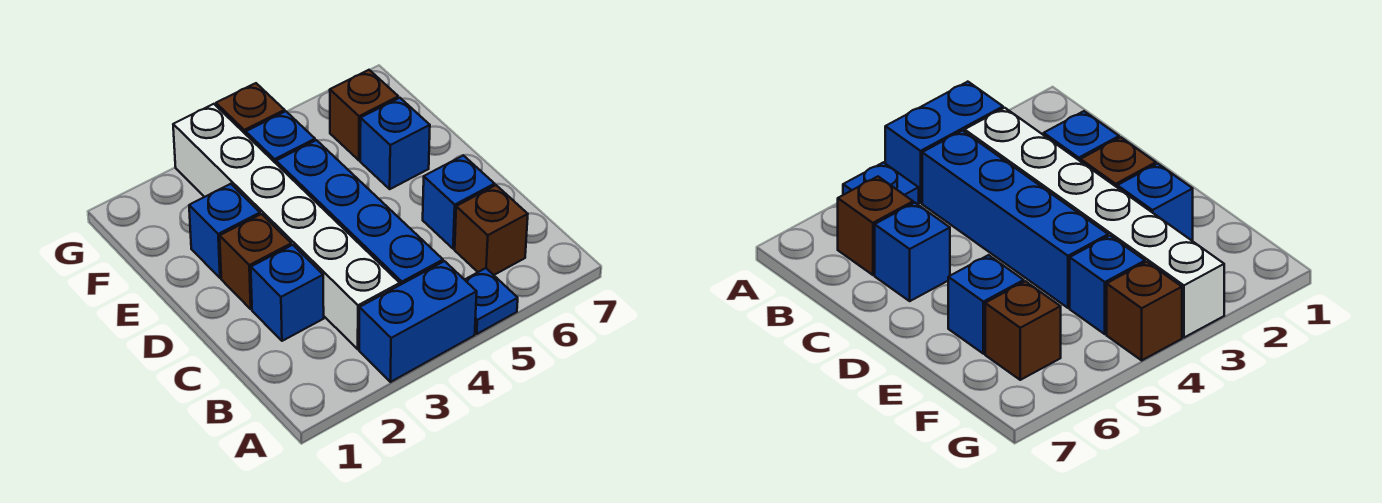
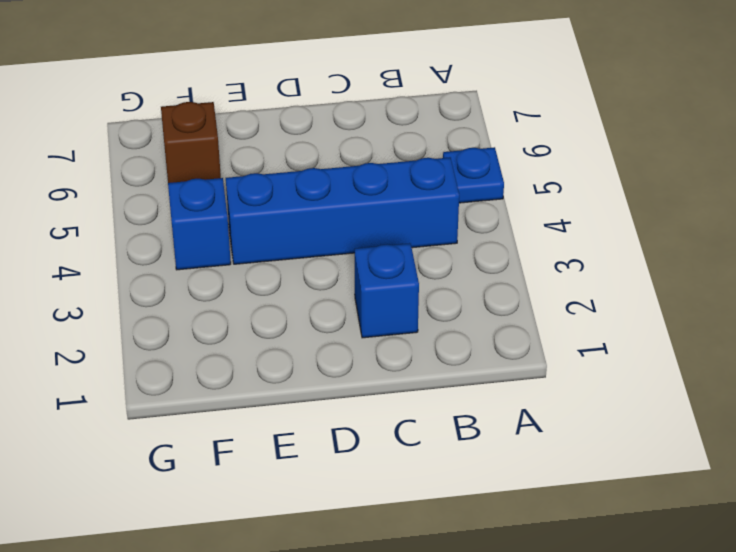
none -> blue brick A3:A4 level 1
none -> white brick B3:G3 level 1
none -> brown brick B6 level 1

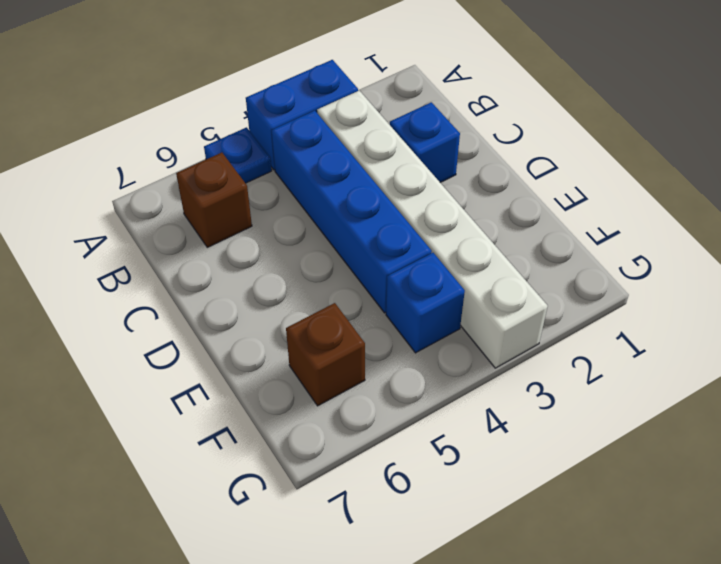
none -> blue brick C6 level 1
none -> brown brick D2 level 1
none -> blue brick E2 level 1

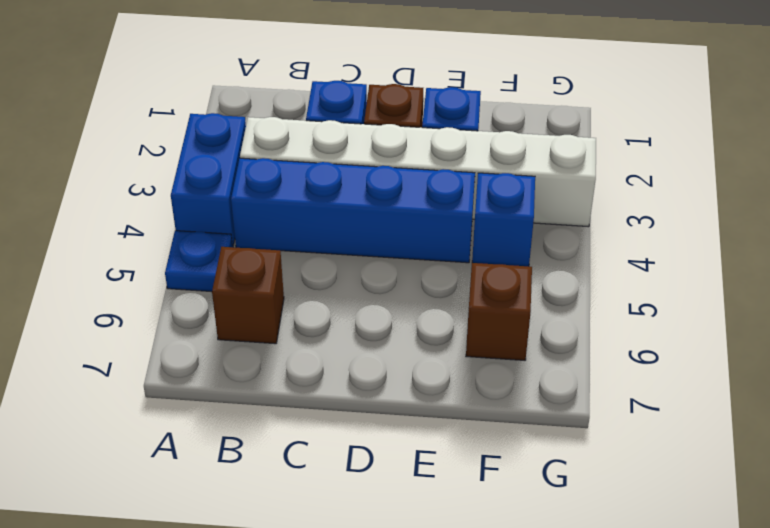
none -> blue brick C6 level 1
none -> blue brick E6 level 1
none -> brown brick G4 level 1

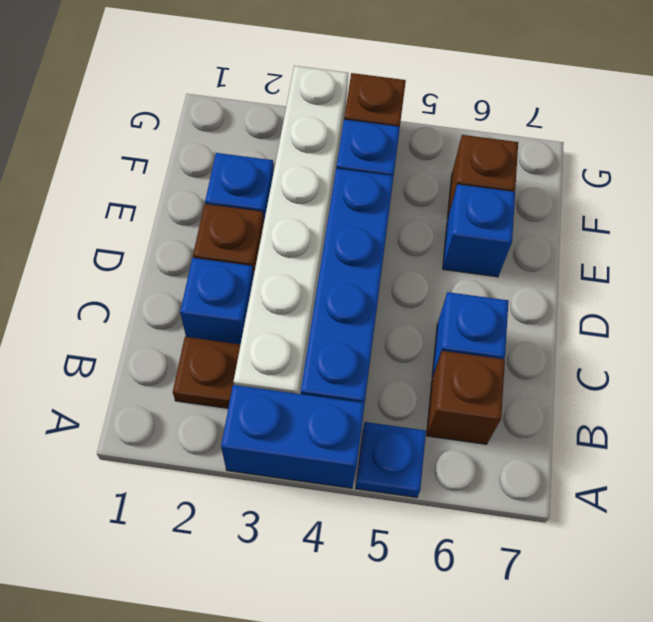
brown plate B2 level 1 -> none

